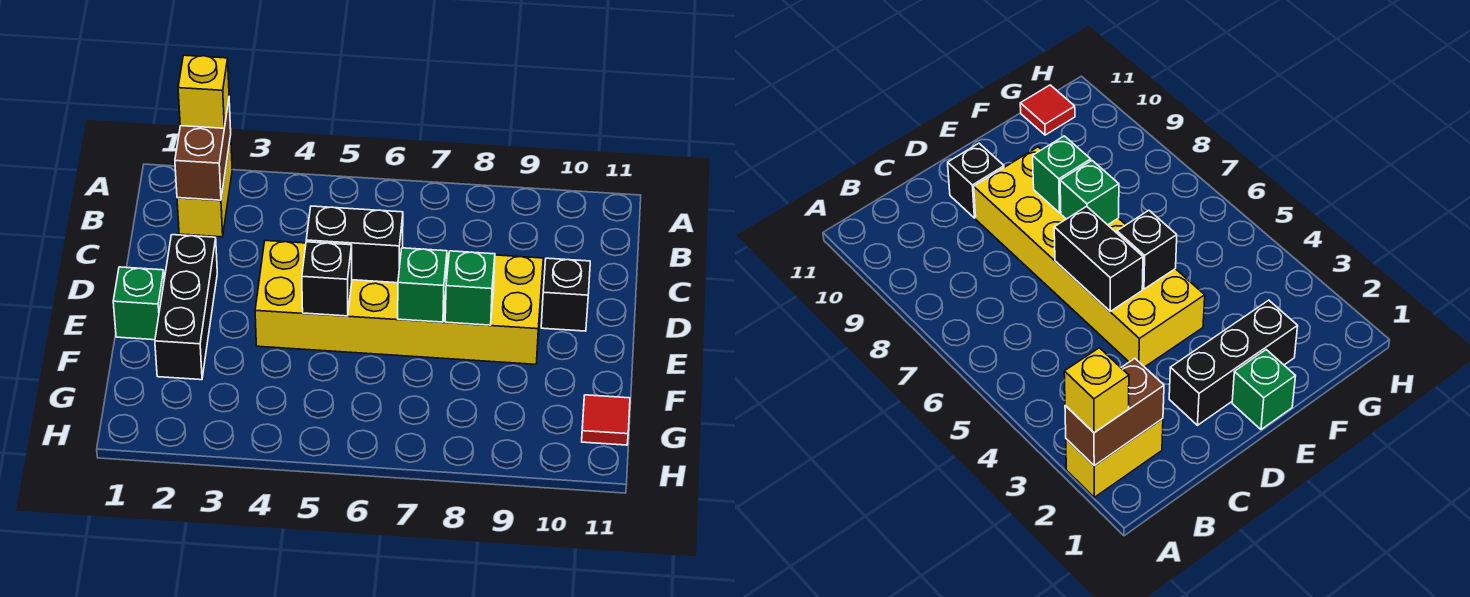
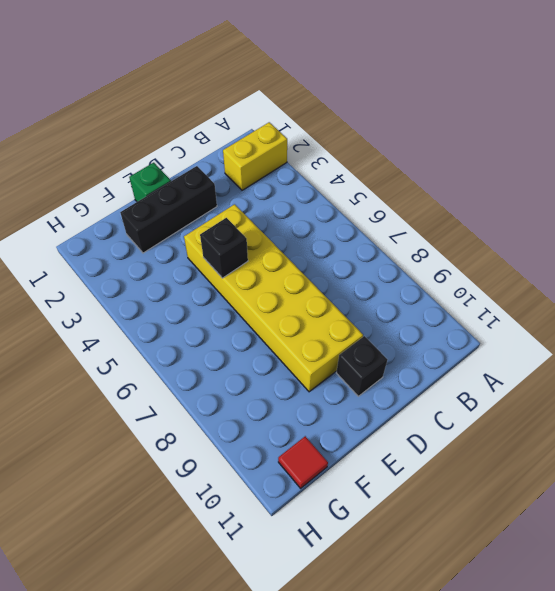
none -> brown brick A2:B2 level 2
none -> black brick D5:D6 level 2
none -> green brick E7 level 2

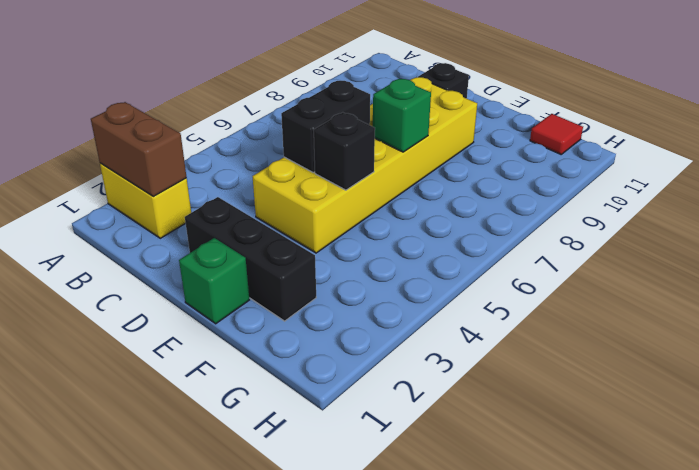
none -> green brick E8 level 2
none -> yellow brick A2 level 3

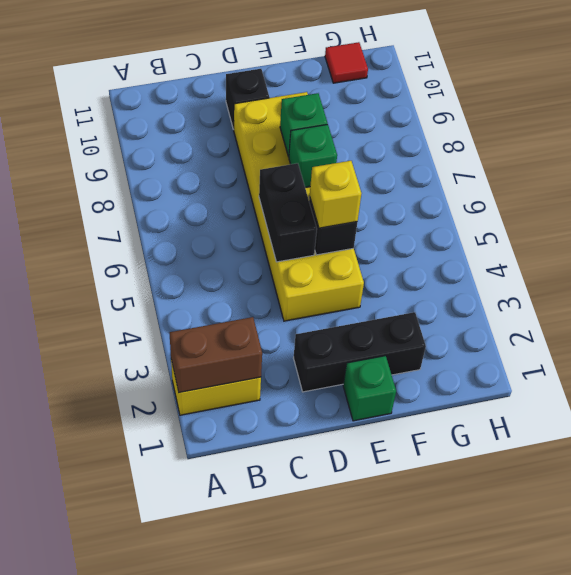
yellow brick E5 level 3 -> yellow brick A2 level 3

